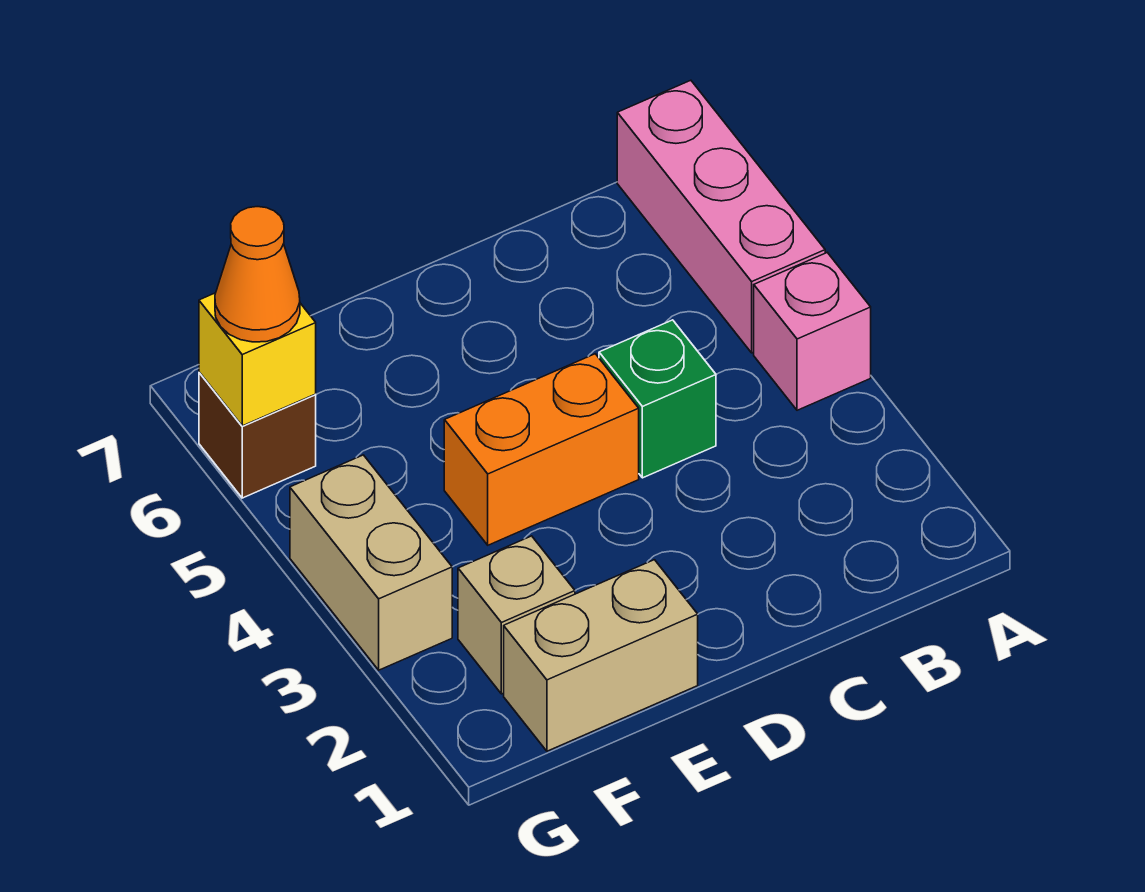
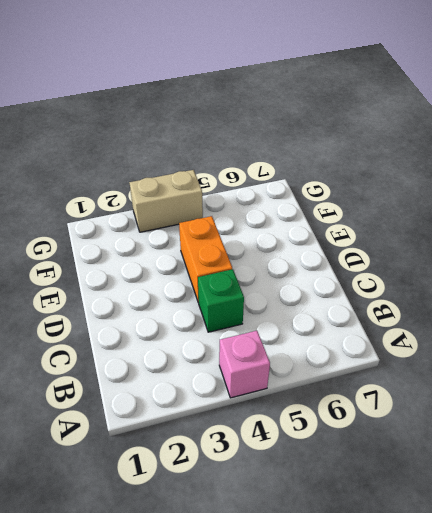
none -> pink brick A5:A7 level 1
none -> tan brick E1:F1 level 1

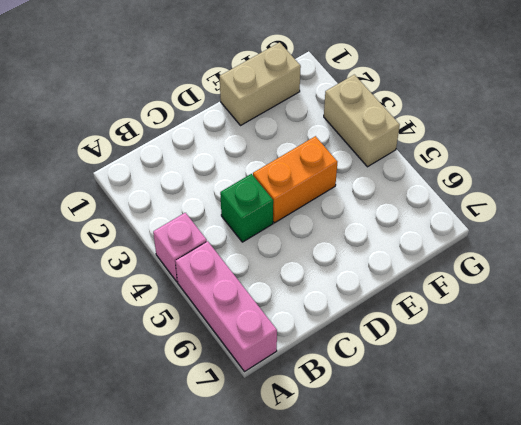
none -> tan brick F2 level 1
none -> brown brick G6 level 1

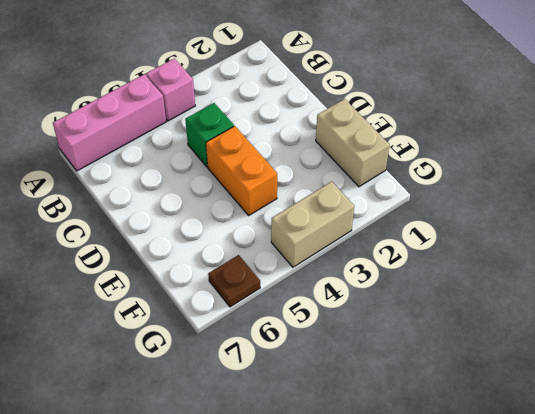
brown plate G6 level 1 -> brown brick G6 level 1
none -> tan brick F2 level 1
none -> yellow brick G6 level 2

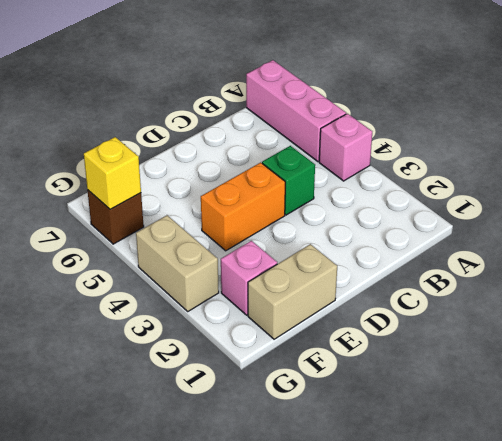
pink brick F2 level 1 -> tan brick F2 level 1
none -> orange cone G6 level 3

